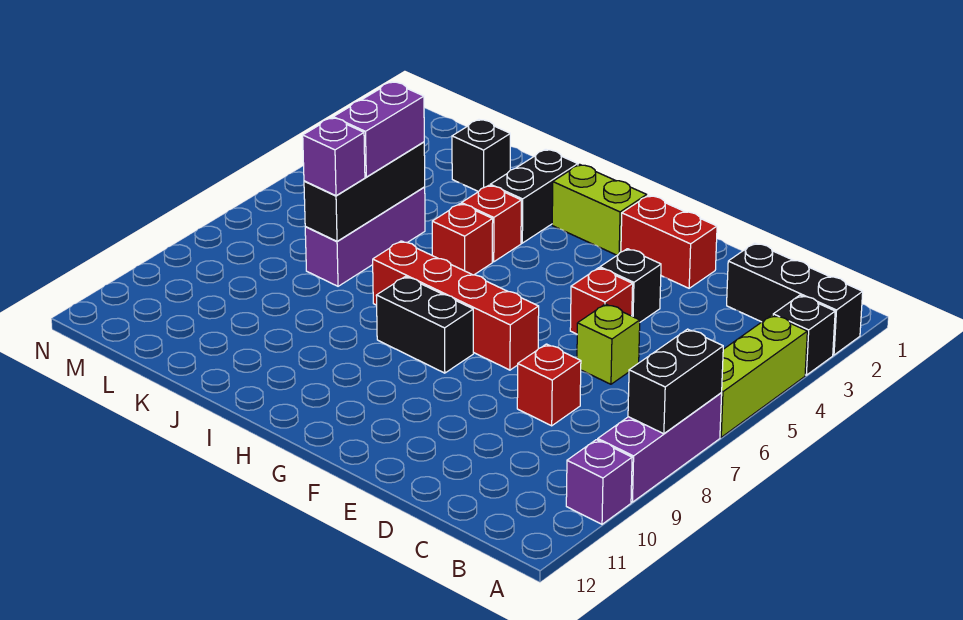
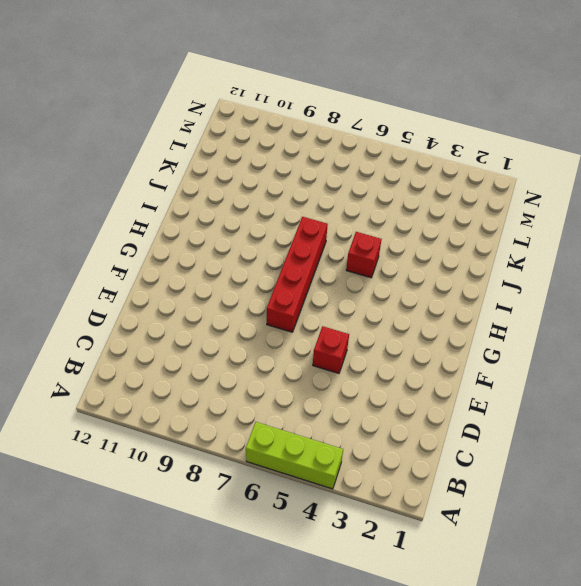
none -> black brick A2:C2 level 1
none -> black brick A3 level 1
none -> purple brick A7:A9 level 1

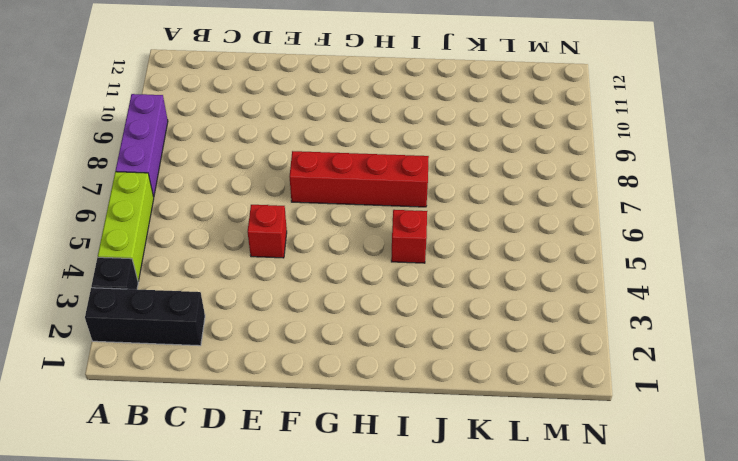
none -> purple brick A10 level 1
none -> lime brick D6 level 1
none -> red brick D8 level 1

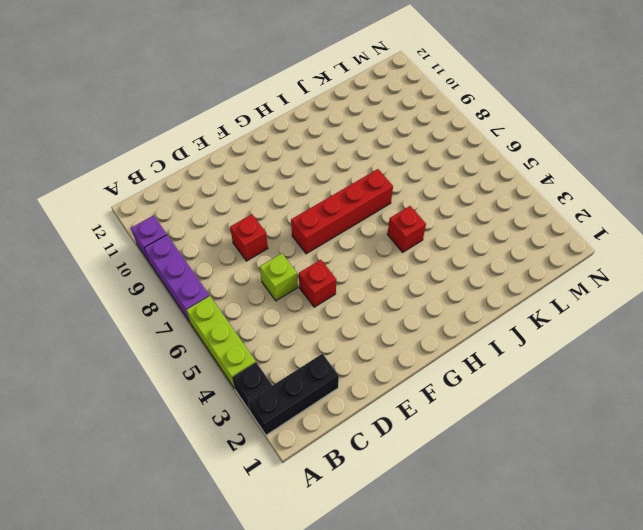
none -> red brick E2:F2 level 1
none -> black brick E4 level 1
none -> lime brick G2:H2 level 1

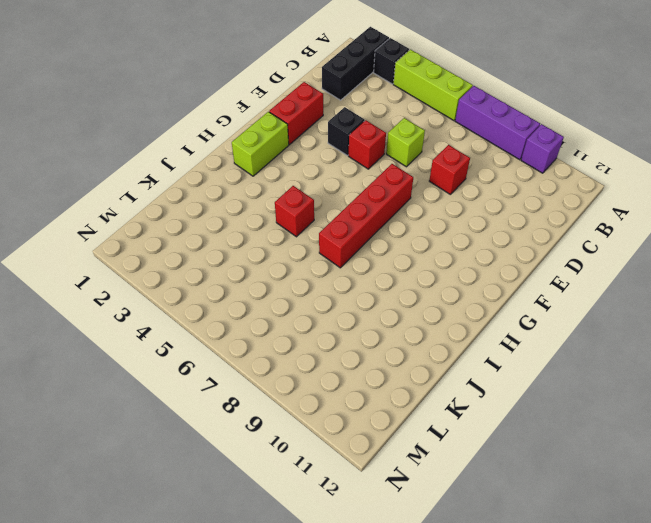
none -> black brick G8:H8 level 1
none -> black brick I2:I3 level 1
none -> red brick I4 level 1

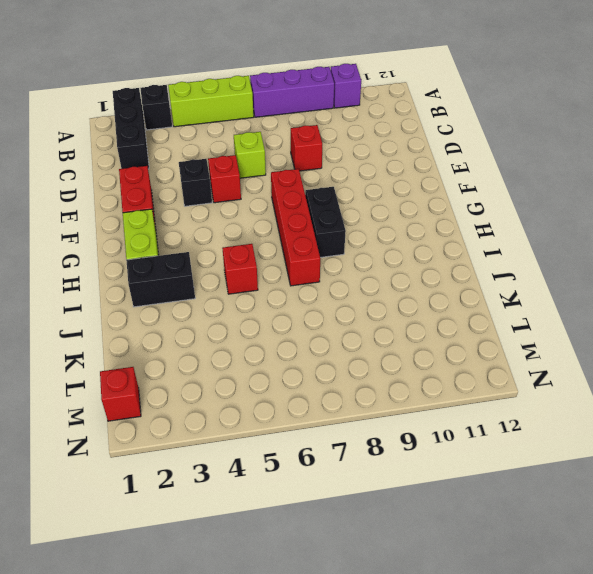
red brick M1 level 1 -> red brick I4 level 1
none -> black brick K2 level 1
none -> purple brick K5:K7 level 1
none -> black brick A7:A8 level 2

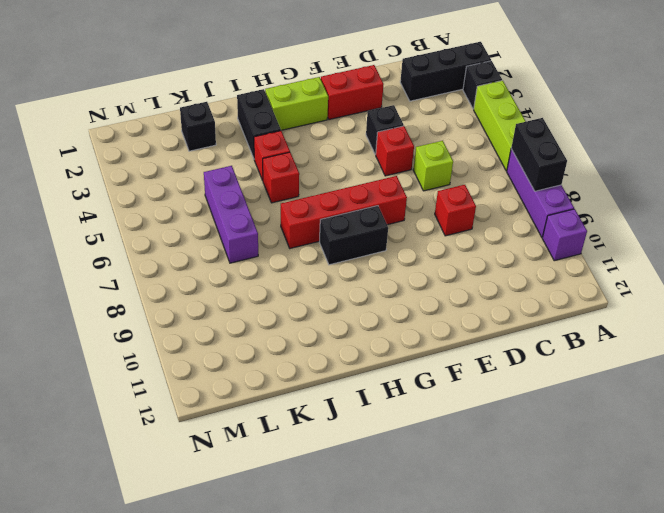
none -> black brick K5:K7 level 2
none -> purple brick K5:K6 level 3
none -> purple brick K7 level 3

